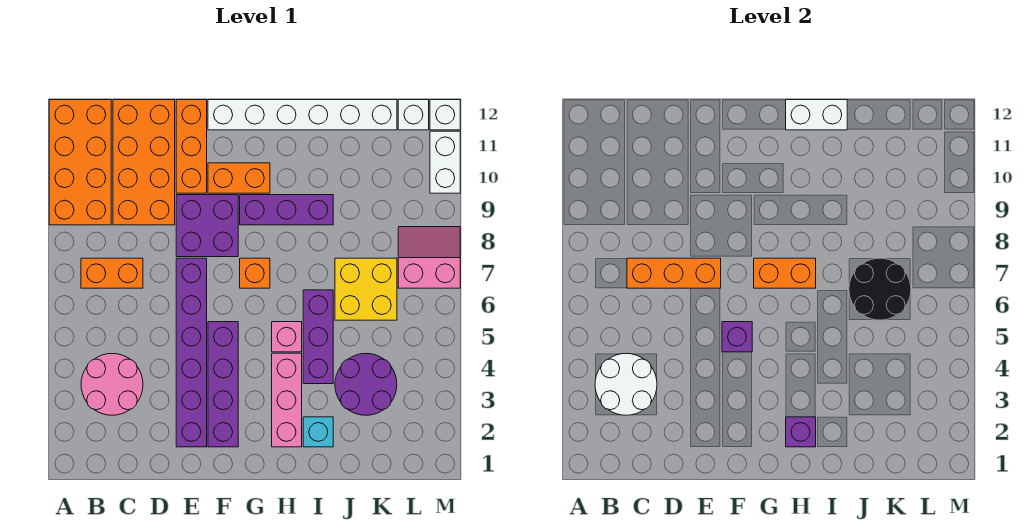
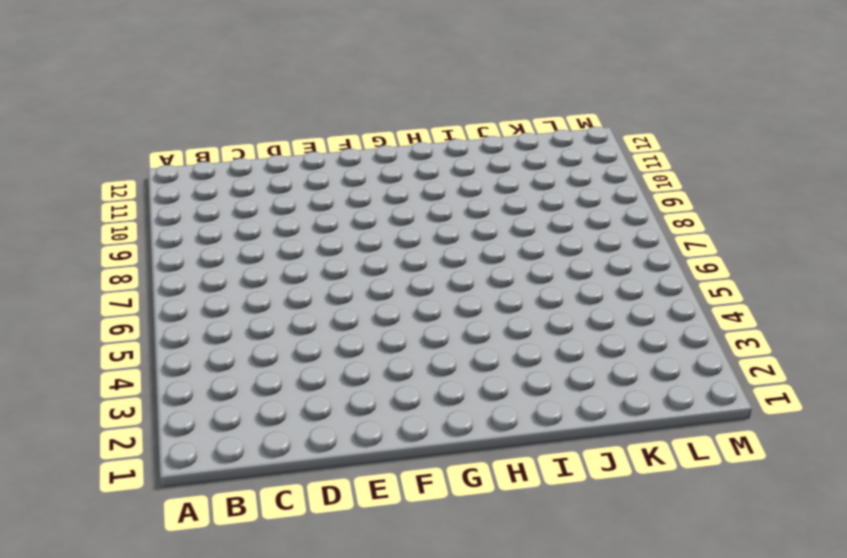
none -> orange brick A9:B12 level 1
none -> pink round brick B3:C4 level 1
none -> orange brick B7:C7 level 1

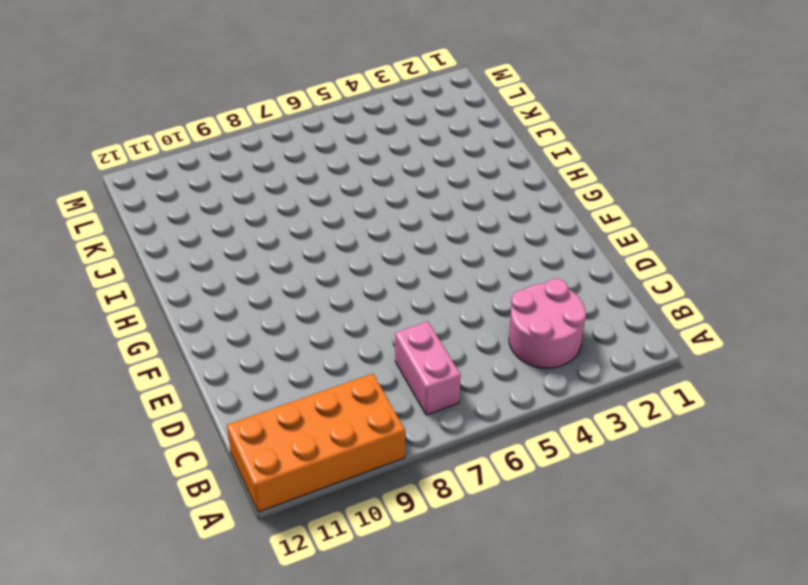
pink brick B7:C7 level 1 -> orange brick B7:C7 level 1
none -> orange brick C9:D12 level 1
none -> purple brick E2:E7 level 1
none -> purple brick E8:F9 level 1

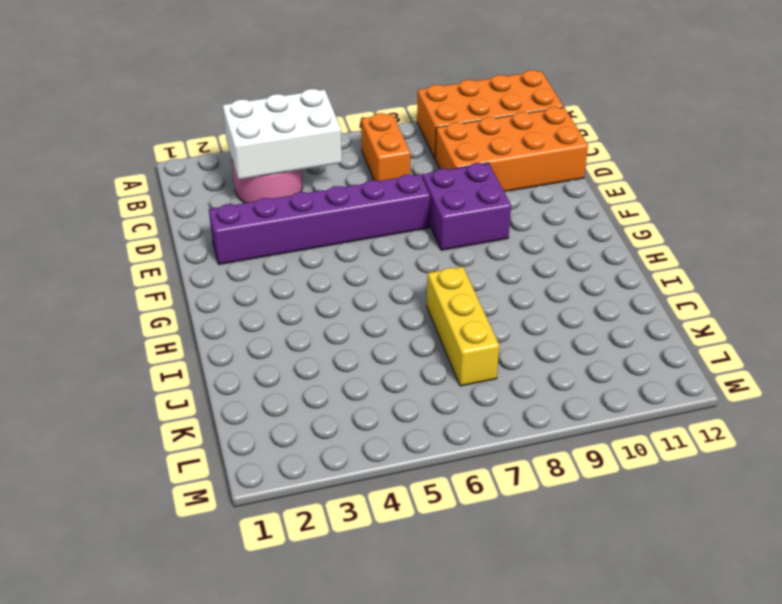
white brick B3:C5 level 2 -> white round brick B3:C4 level 2
yellow brick I7:K7 level 1 -> yellow brick J6:K7 level 1
none -> orange brick E10:E12 level 1
none -> purple brick F2:F5 level 1
none -> orange brick F10:G10 level 1

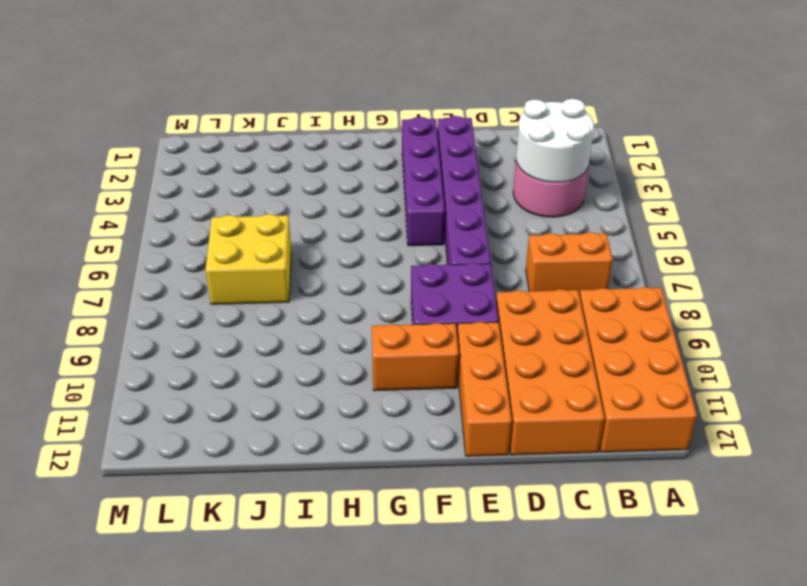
none -> white brick F12:K12 level 1
none -> orange brick G7 level 1
none -> purple brick G9:I9 level 1

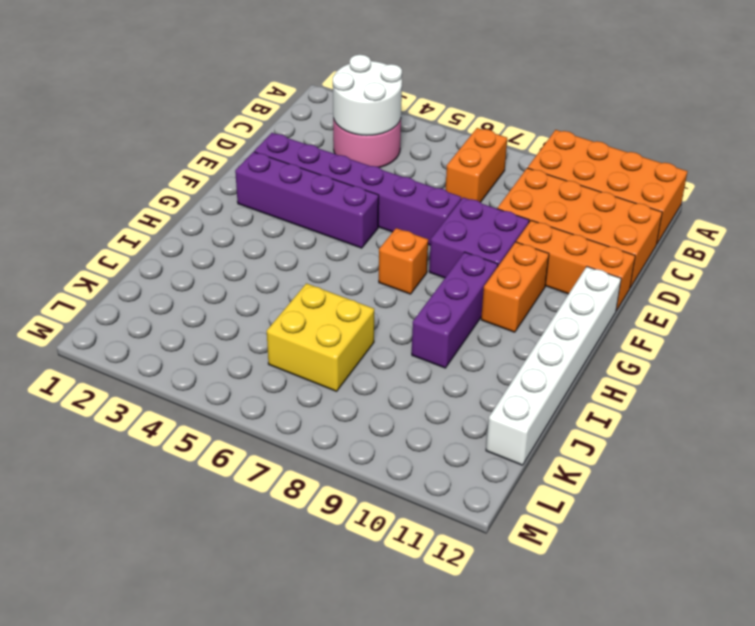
none -> pink brick H2:H4 level 1
none -> pink brick H5 level 1
none -> cyan brick I2 level 1

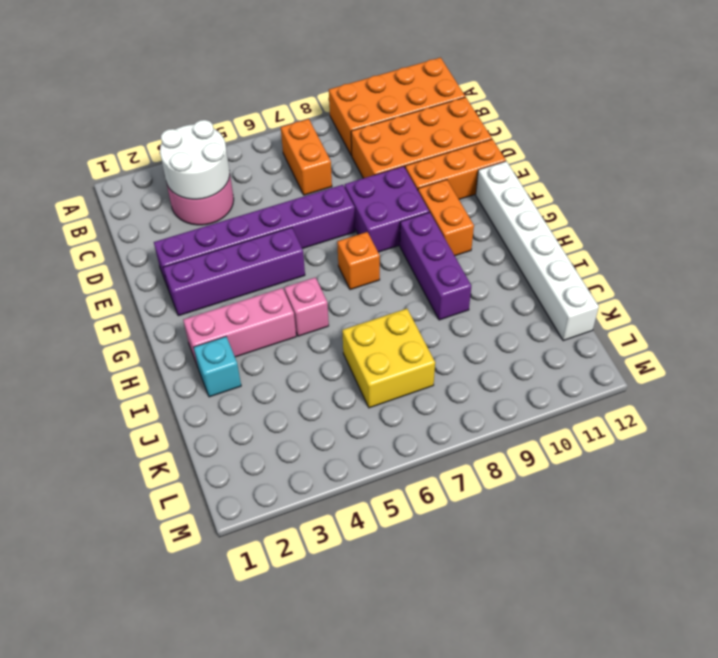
none -> purple brick I4:I6 level 1
none -> purple round brick J3:K4 level 1
none -> pink slope L7:M8 level 1 top 7

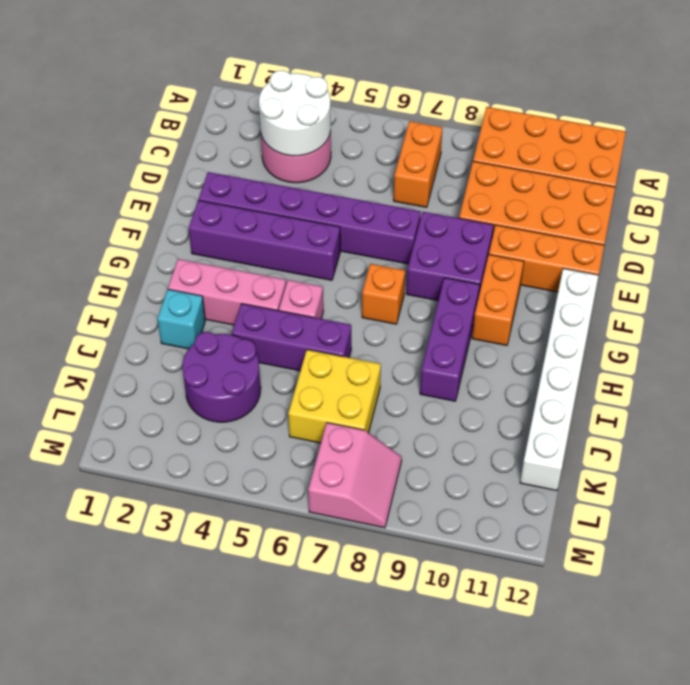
none -> white brick L12 level 1
none -> white brick M10:M11 level 1
none -> white brick M12 level 1

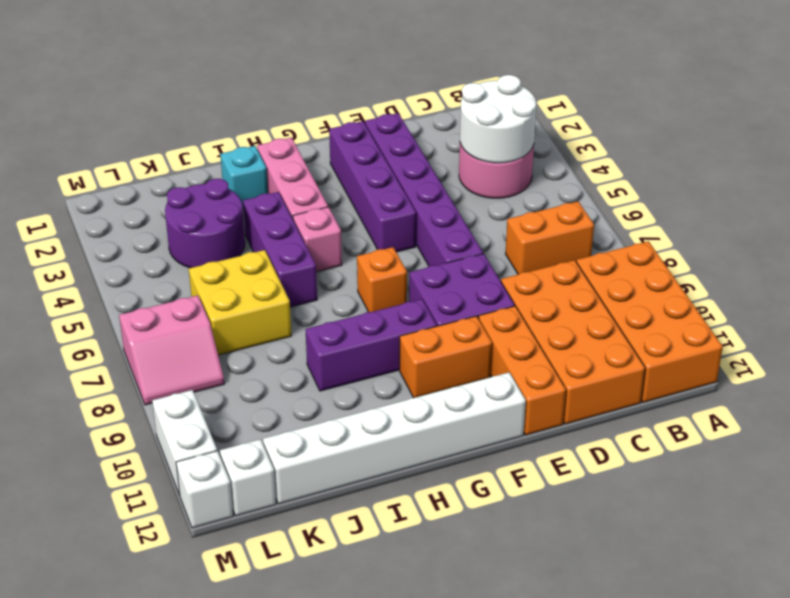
none -> orange brick C7:E7 level 2
none -> purple brick F5 level 2
none -> orange brick G7:H7 level 2

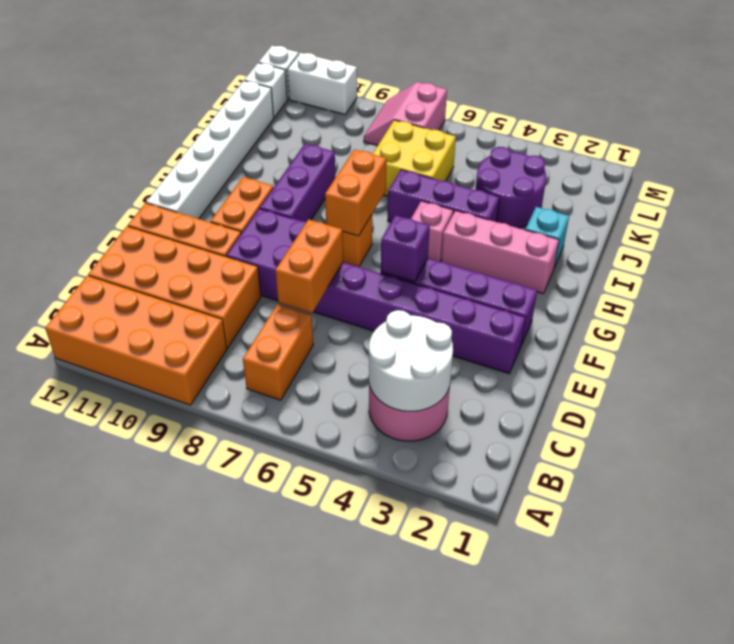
orange brick D7:E7 level 2 -> orange brick C7:E7 level 2
none -> purple brick H2 level 2
none -> white brick H12:I12 level 2
none -> black round brick J6:K7 level 2

